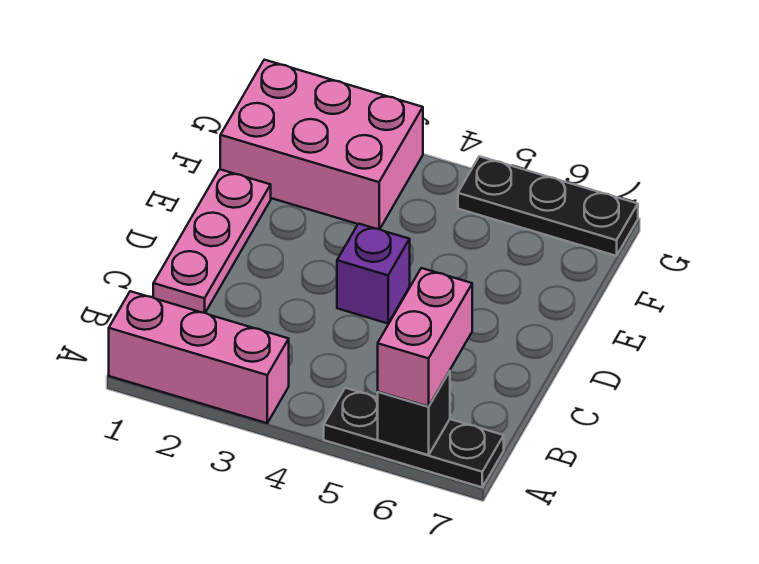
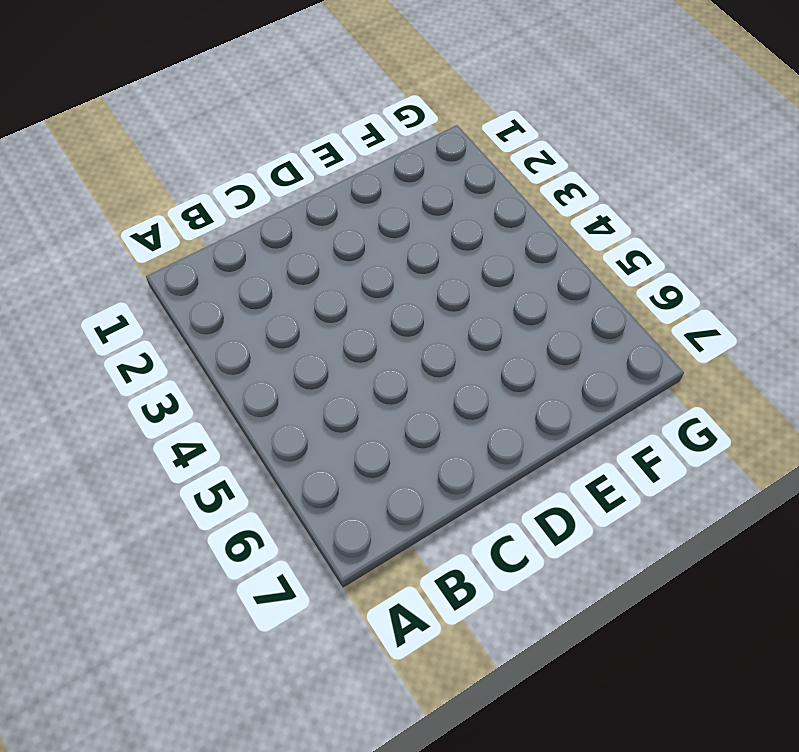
none -> pink brick A1:A3 level 1
none -> black plate A5:A7 level 1

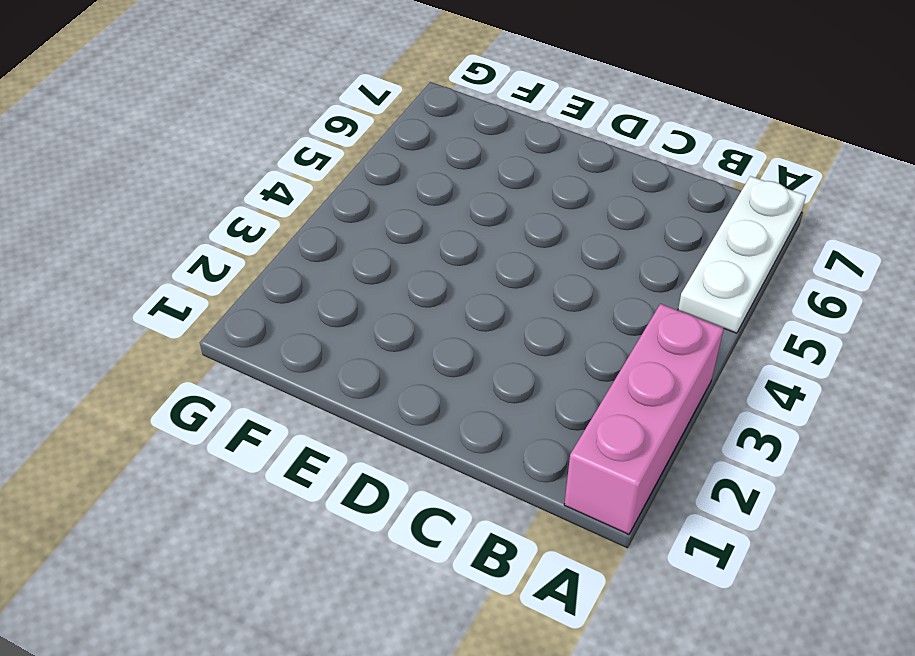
white plate A5:A7 level 1 -> black plate A5:A7 level 1
none -> pink plate C1:E1 level 1
none -> purple brick D4 level 1

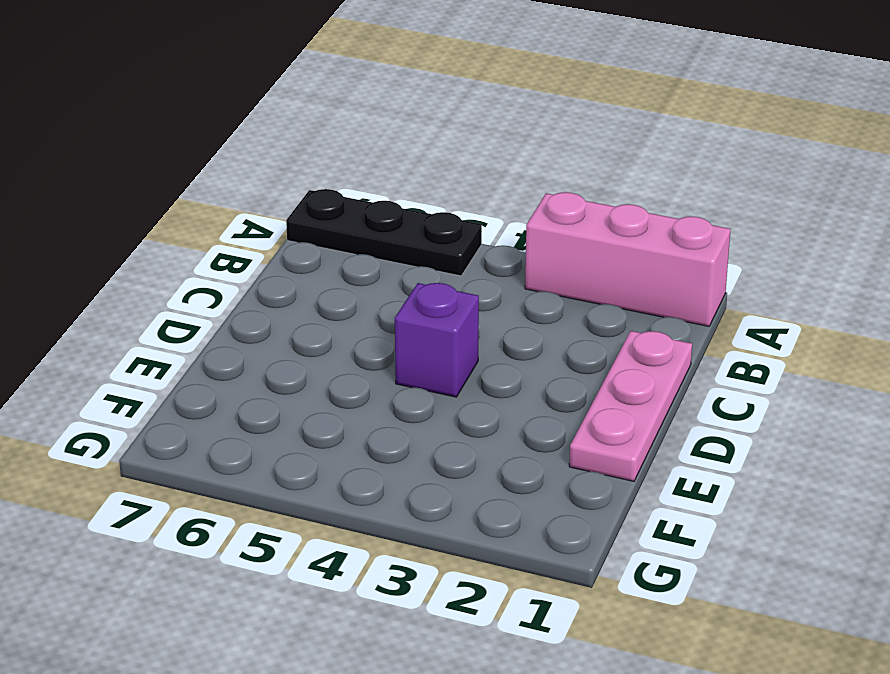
none -> pink brick F1:G3 level 1
none -> black plate G5:G7 level 1

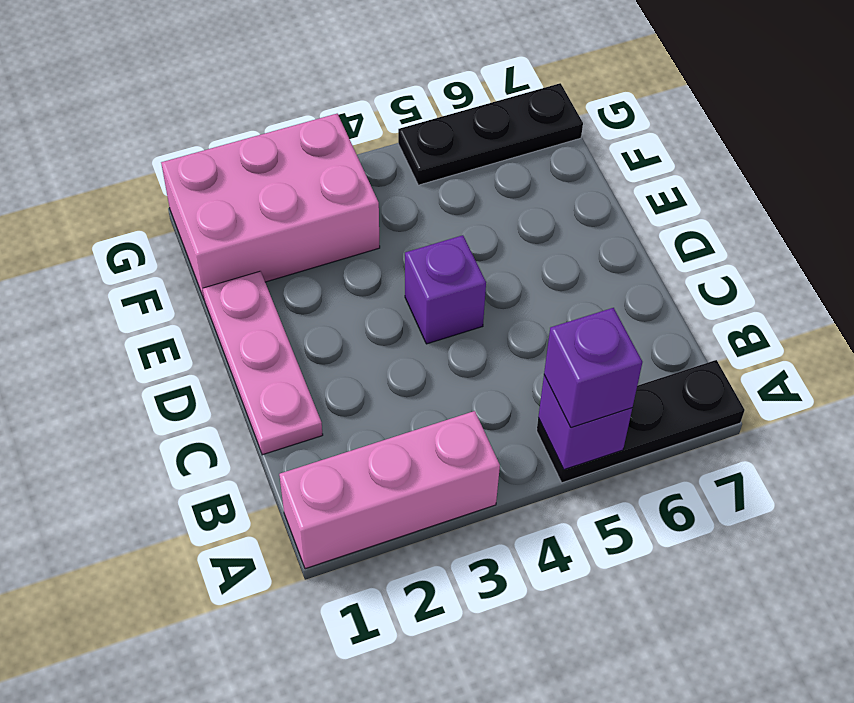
purple brick A5 level 2 -> none
purple brick A5 level 3 -> none
none -> black brick A6 level 2
none -> pink brick A6:B6 level 3

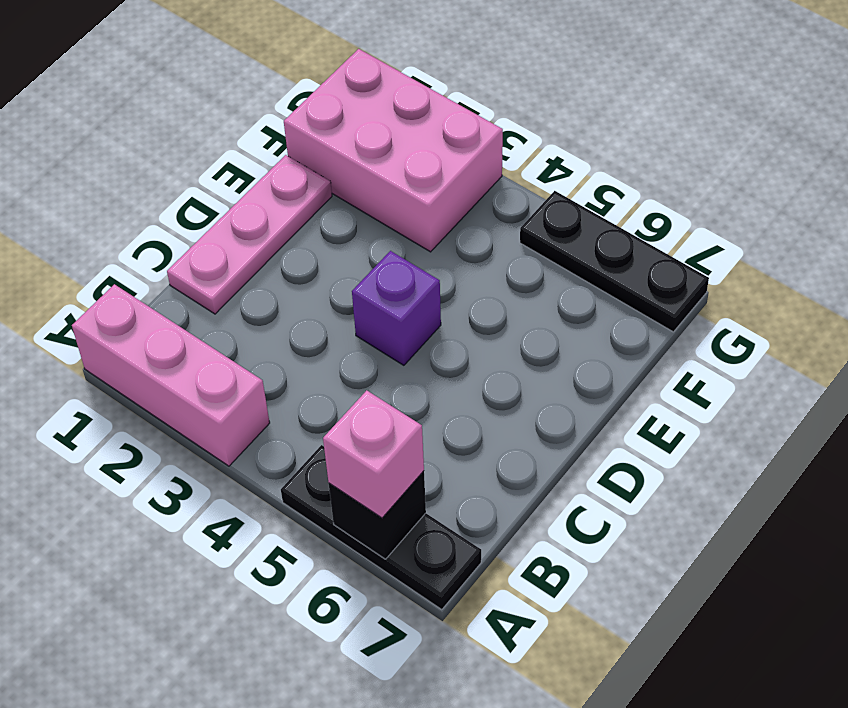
pink brick A6 level 3 -> pink brick A6:B6 level 3

